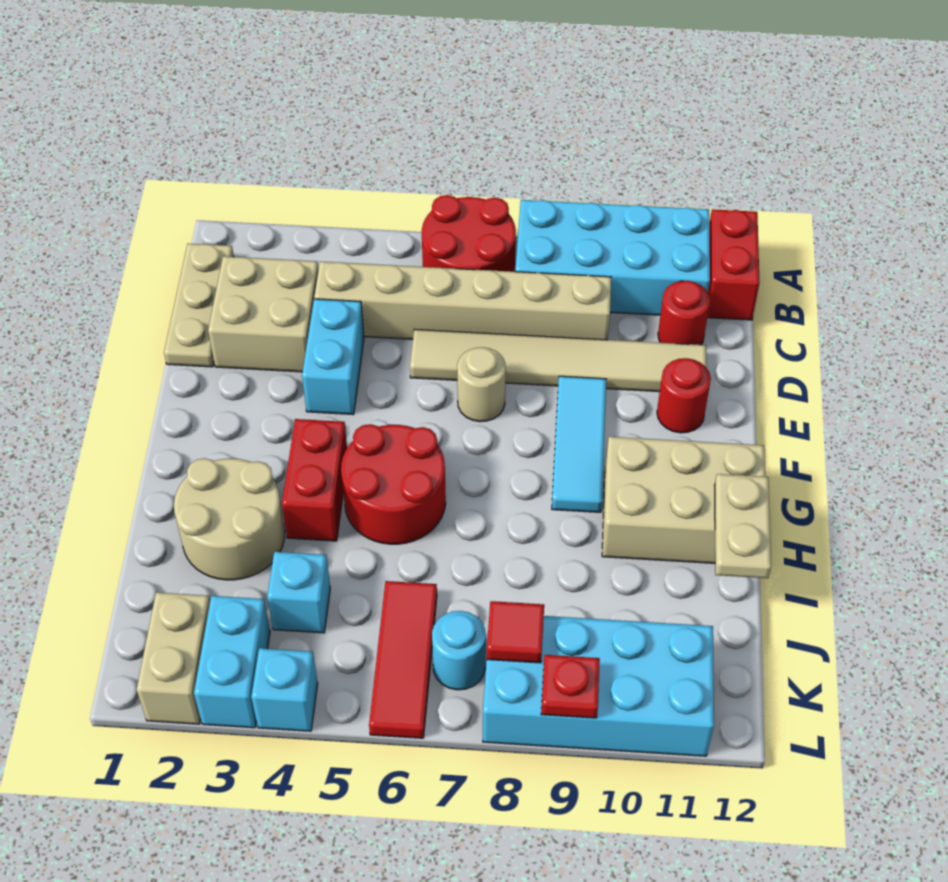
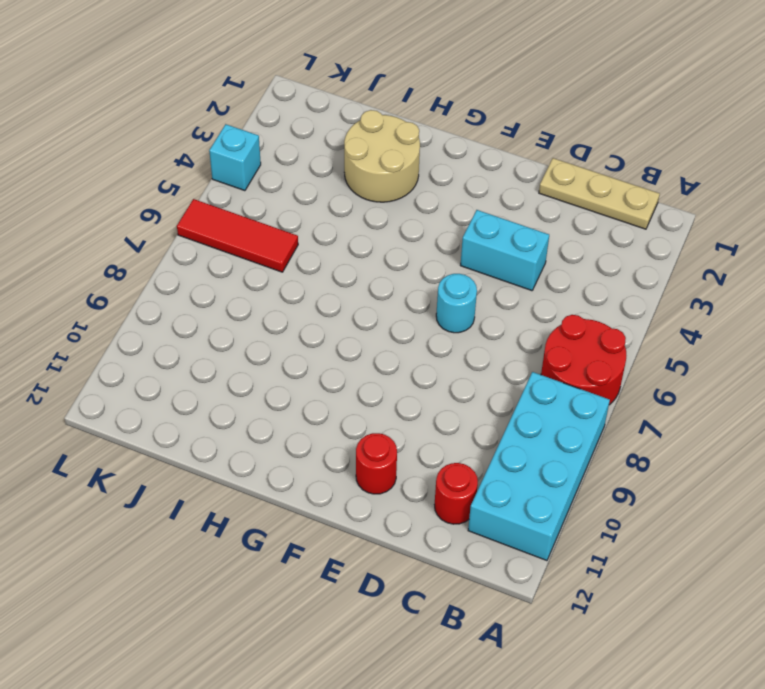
cyan round brick E6 level 1 -> cyan round brick K7 level 1
none -> red brick A12:B12 level 1
none -> tan brick C2:D3 level 1
none -> tan brick C4:C9 level 1

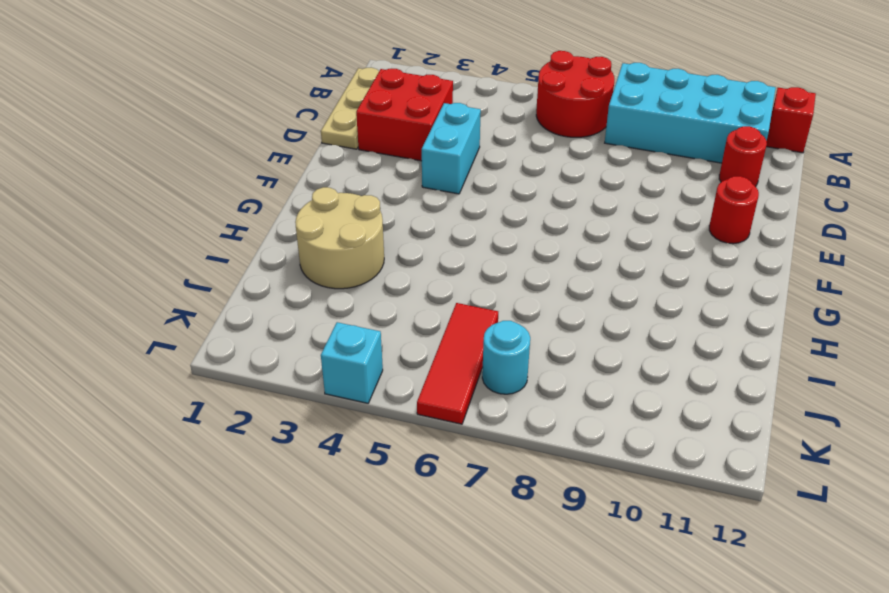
red brick A12 level 1 -> red brick A12:B12 level 1
red brick C2:D3 level 1 -> tan brick C2:D3 level 1
none -> tan brick C4:C9 level 1
none -> tan tile D6:D11 level 1
none -> tan round brick E7 level 1

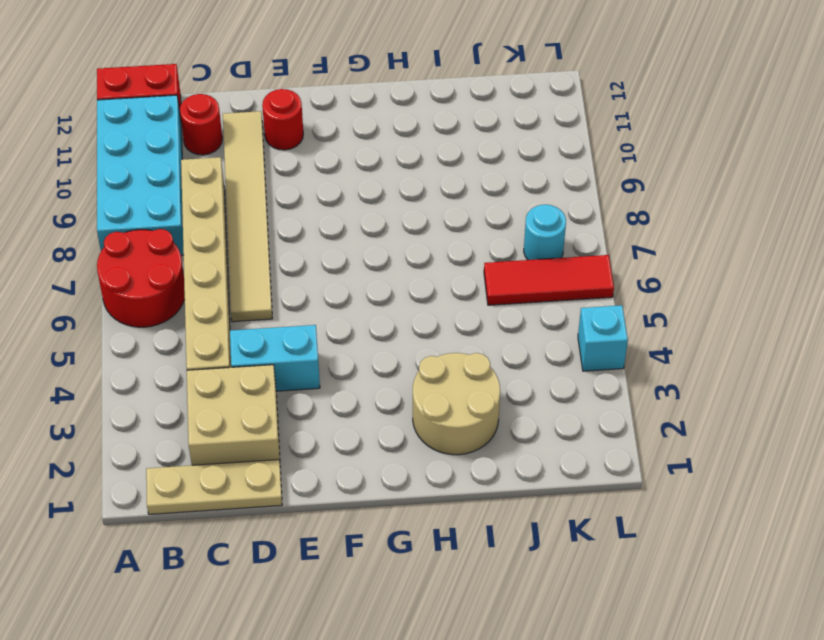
none -> tan round brick E7 level 1
none -> cyan tile E9:G9 level 1
none -> red brick G4:H4 level 1

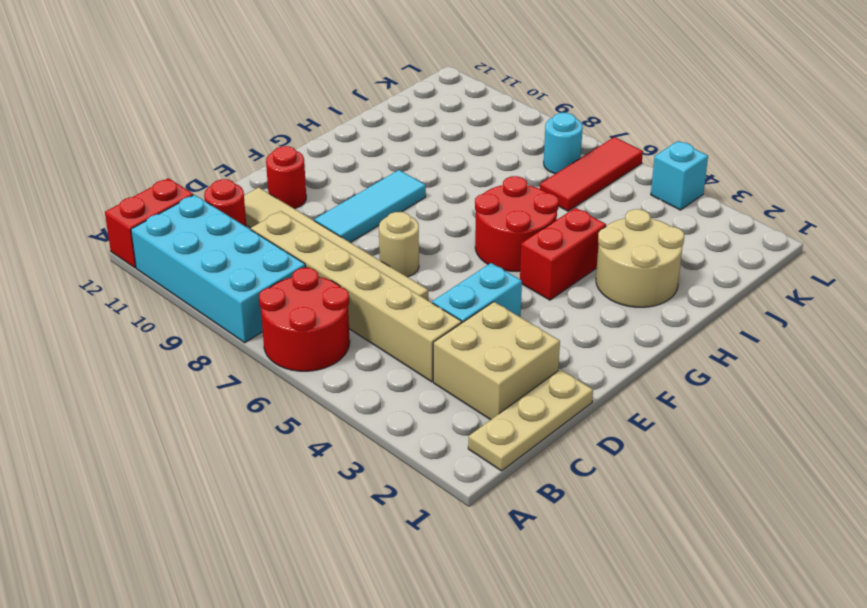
none -> tan brick G10:H12 level 1
none -> cyan brick J4 level 1
none -> tan brick K2:L2 level 1

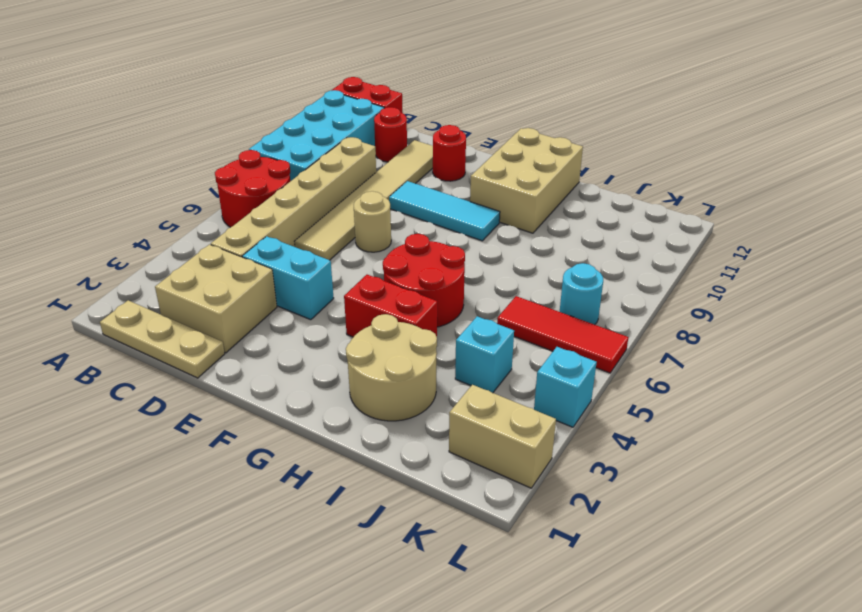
none -> cyan brick K3:L3 level 1
none -> cyan brick K8:L11 level 1
none -> tan plate H12:I12 level 2

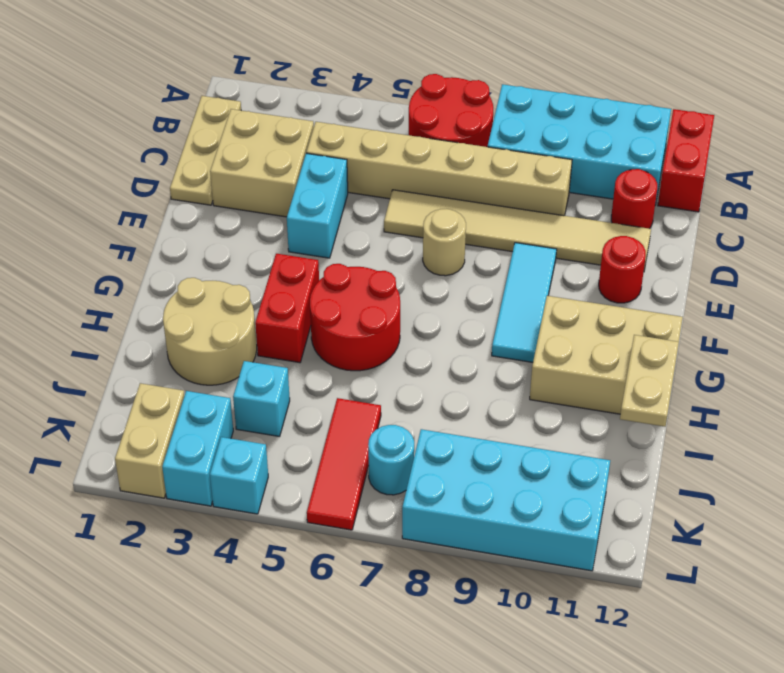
none -> red tile K8 level 2
none -> red plate L9 level 2

